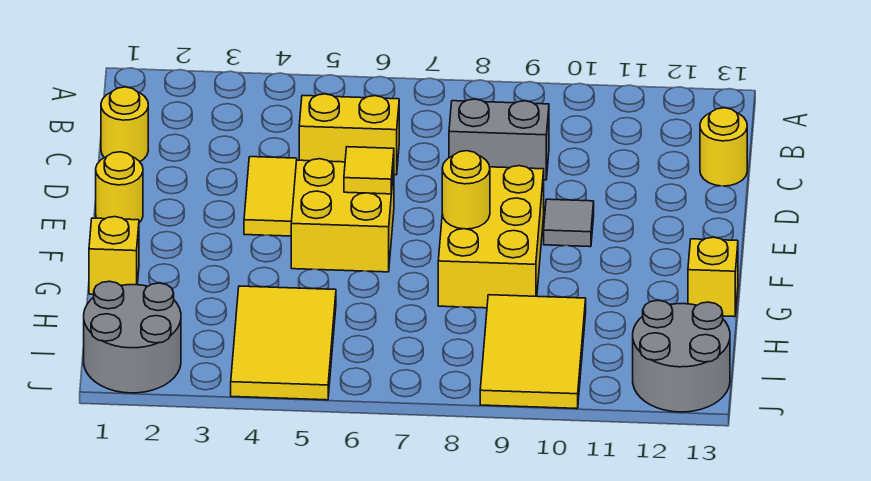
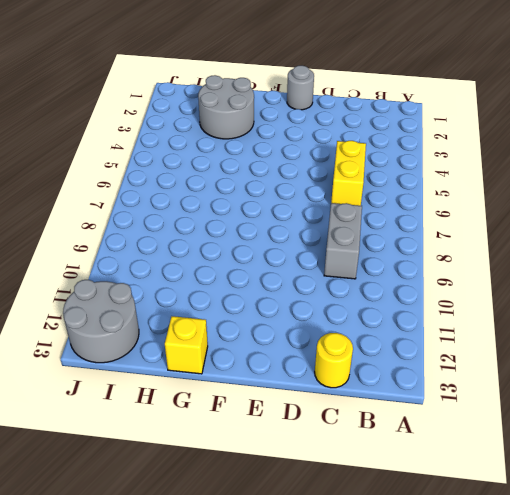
grey round brick E1 level 1 -> yellow round brick E1 level 1
grey round brick G2:H3 level 1 -> grey round brick I1:J2 level 1
none -> yellow round brick C1 level 1
none -> yellow tile D4:E4 level 1
none -> yellow brick E5:F6 level 1

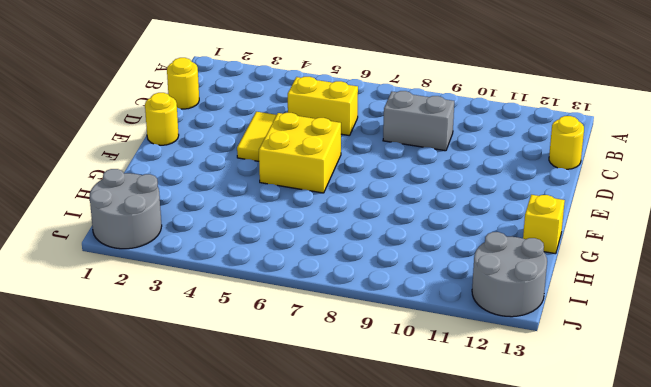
none -> yellow brick E8:G9 level 1
none -> grey tile E10 level 1
none -> yellow brick G1 level 1

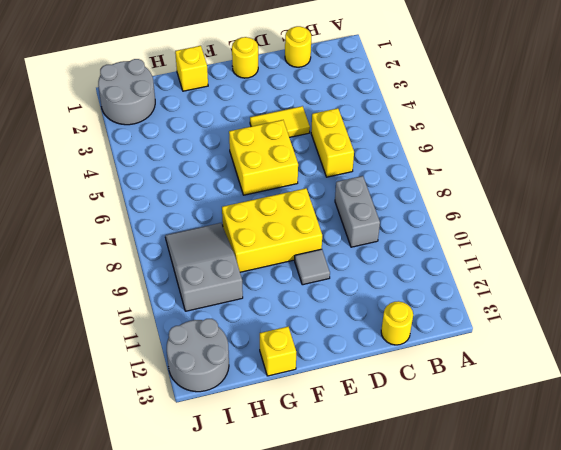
grey slope H8:I10 level 1 top 10 -> yellow tile H9:J10 level 1
none -> yellow tile H4:J5 level 1
none -> yellow tile E6 level 2
none -> yellow round brick F8 level 2

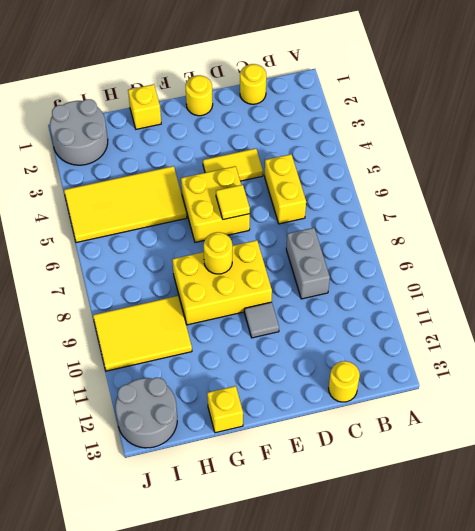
yellow tile G4:J5 level 1 -> yellow tile H4:J5 level 1

